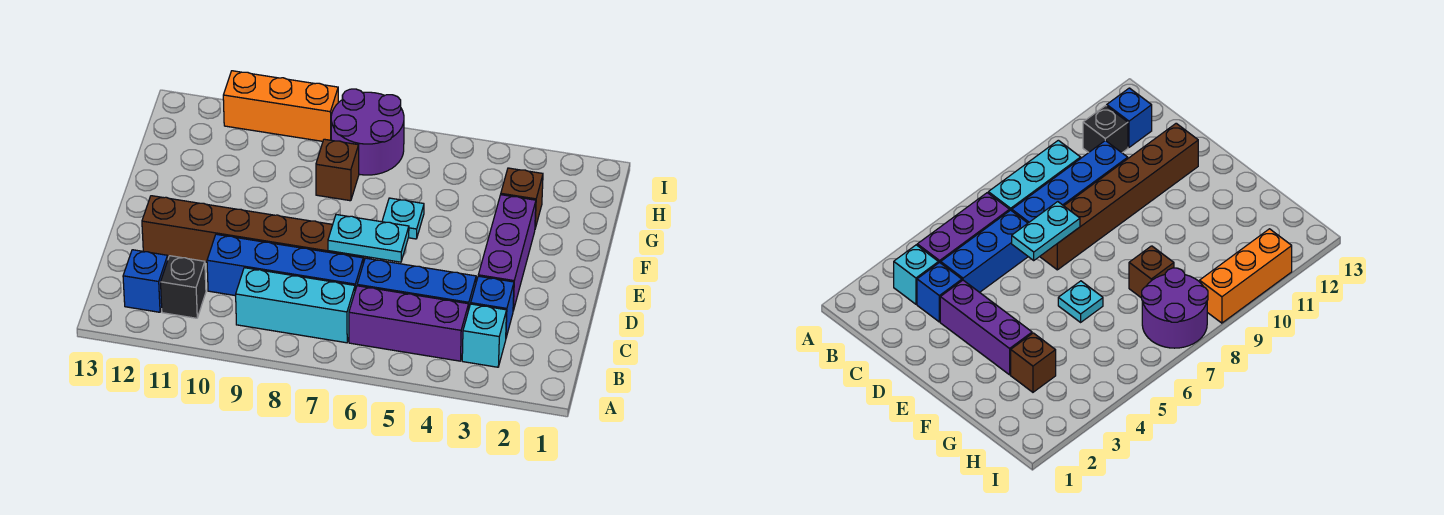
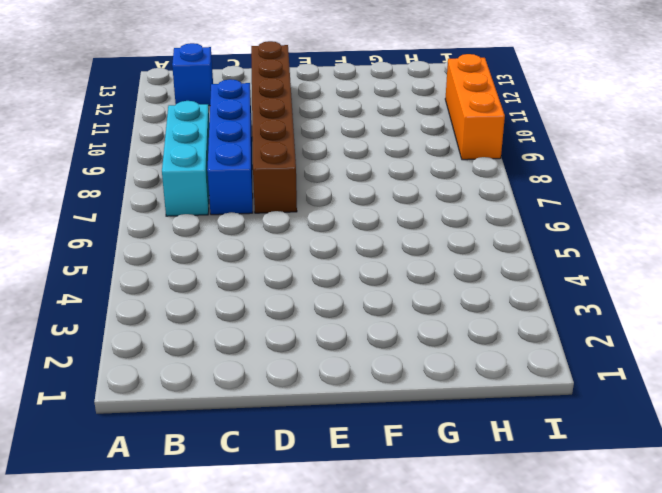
none -> cyan brick B3 level 1
none -> purple brick B4:B6 level 1
none -> black brick B11 level 1

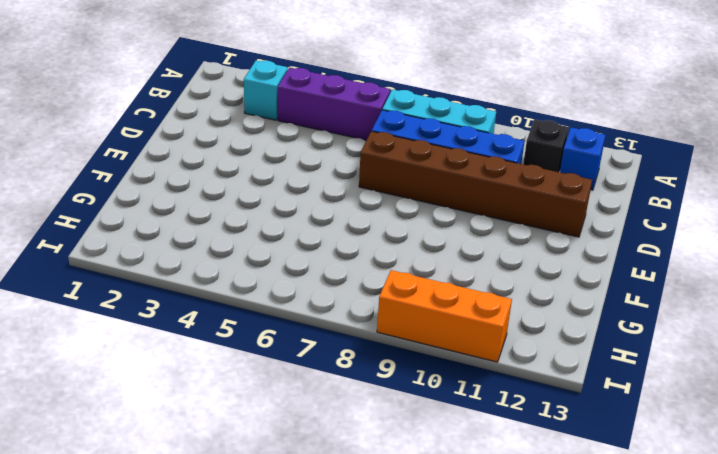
none -> blue brick C3 level 1
none -> blue brick C4:C6 level 1
none -> purple brick D3:F3 level 1

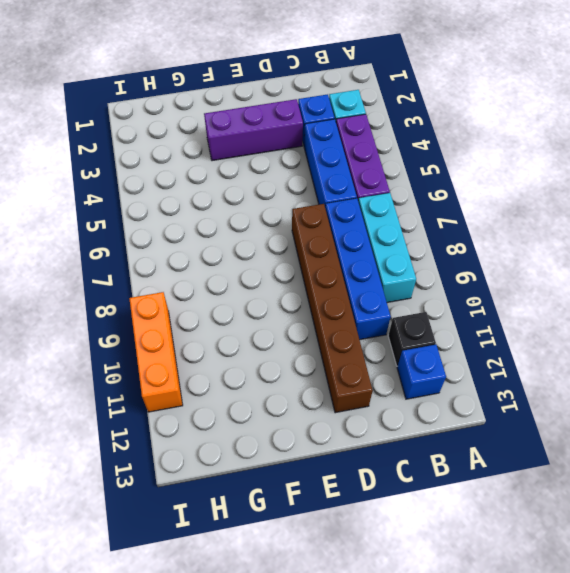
none -> cyan plate F6 level 1
none -> brown brick G3 level 1
none -> brown brick G8 level 1

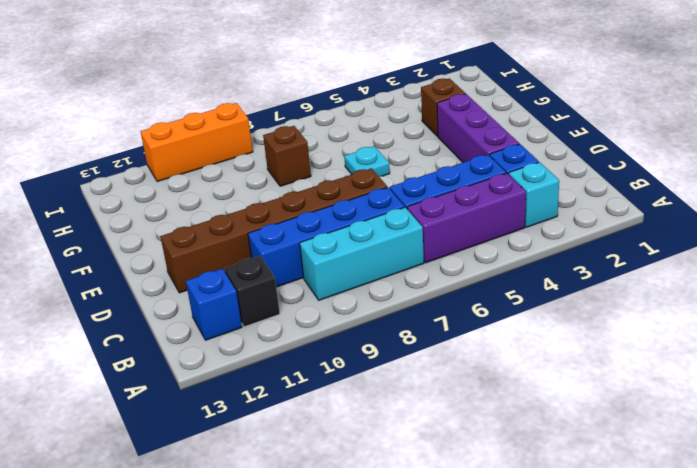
none -> purple round brick H7:I8 level 1
none -> cyan plate D6:D7 level 2

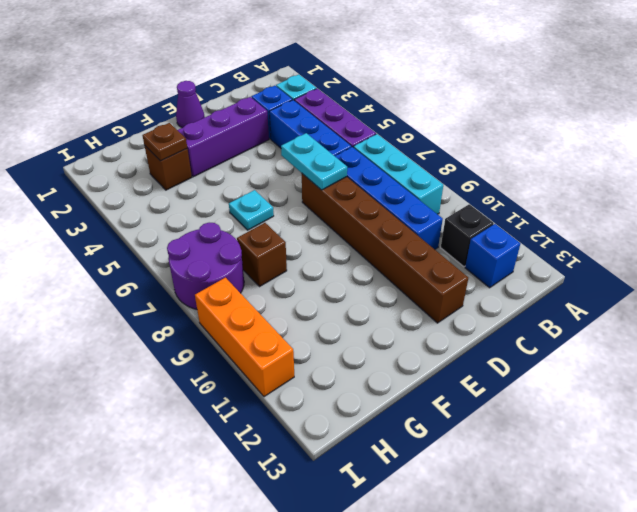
purple cone E1 level 1 -> none
brown plate G3 level 2 -> none

